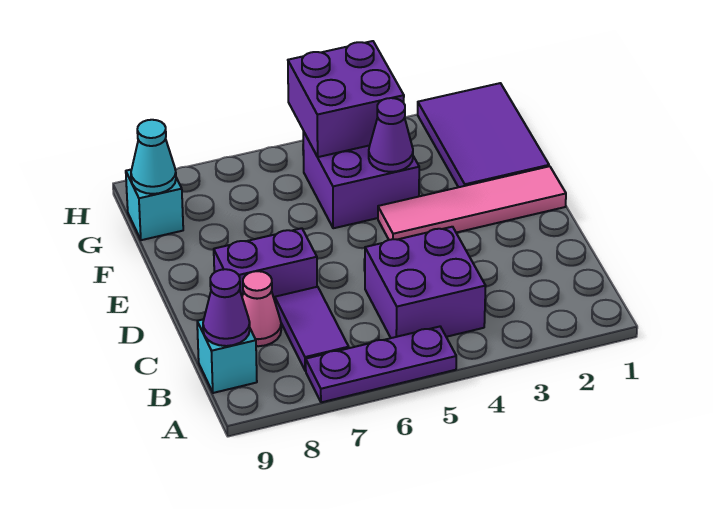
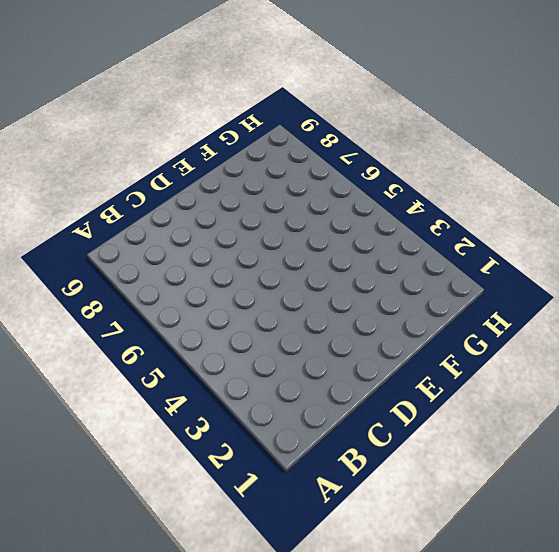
none -> purple plate A5:A7 level 1
none -> purple brick B4:C5 level 1
none -> purple tile B7:C7 level 1

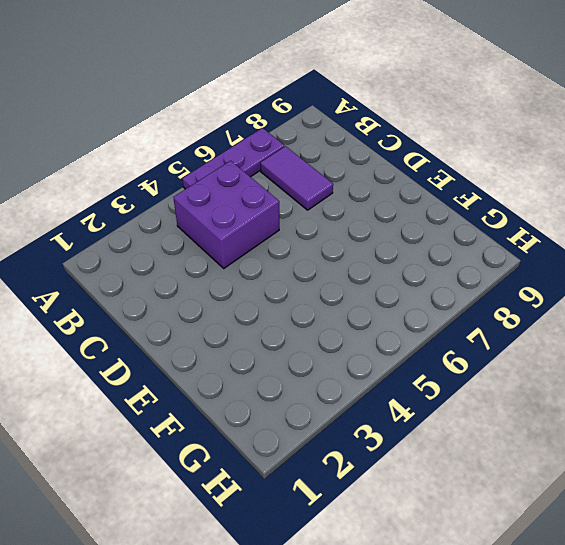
none -> cyan brick B9 level 1
none -> pink cone C8 level 1
none -> purple brick D7:D8 level 1

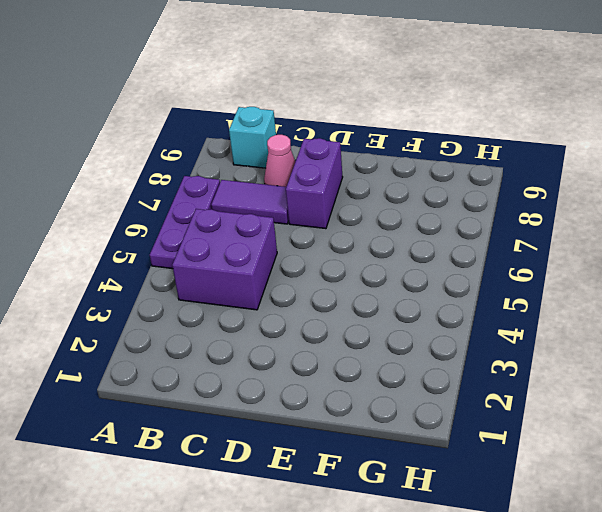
none -> pink tile E1:E4 level 1
none -> purple tile F1:H2 level 1
none -> purple brick F4:G5 level 1

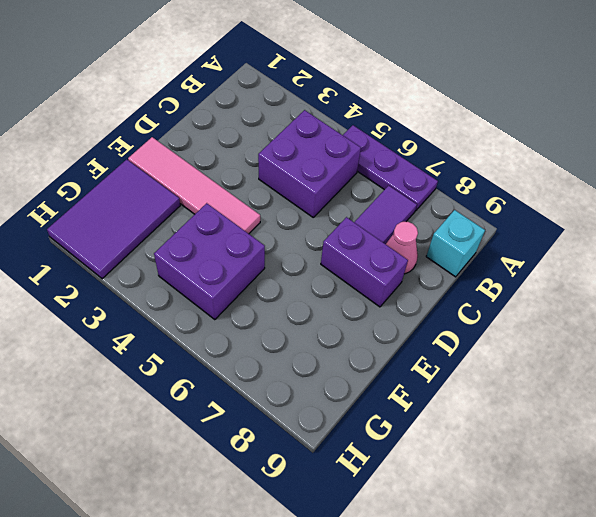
none -> cyan brick G9 level 1
none -> purple cone B9 level 2
none -> purple cone F4 level 2

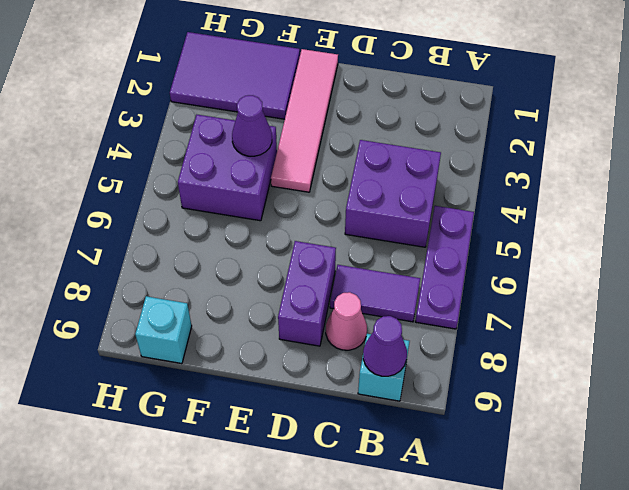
none -> purple brick G4:H5 level 2
none -> cyan cone G9 level 2

